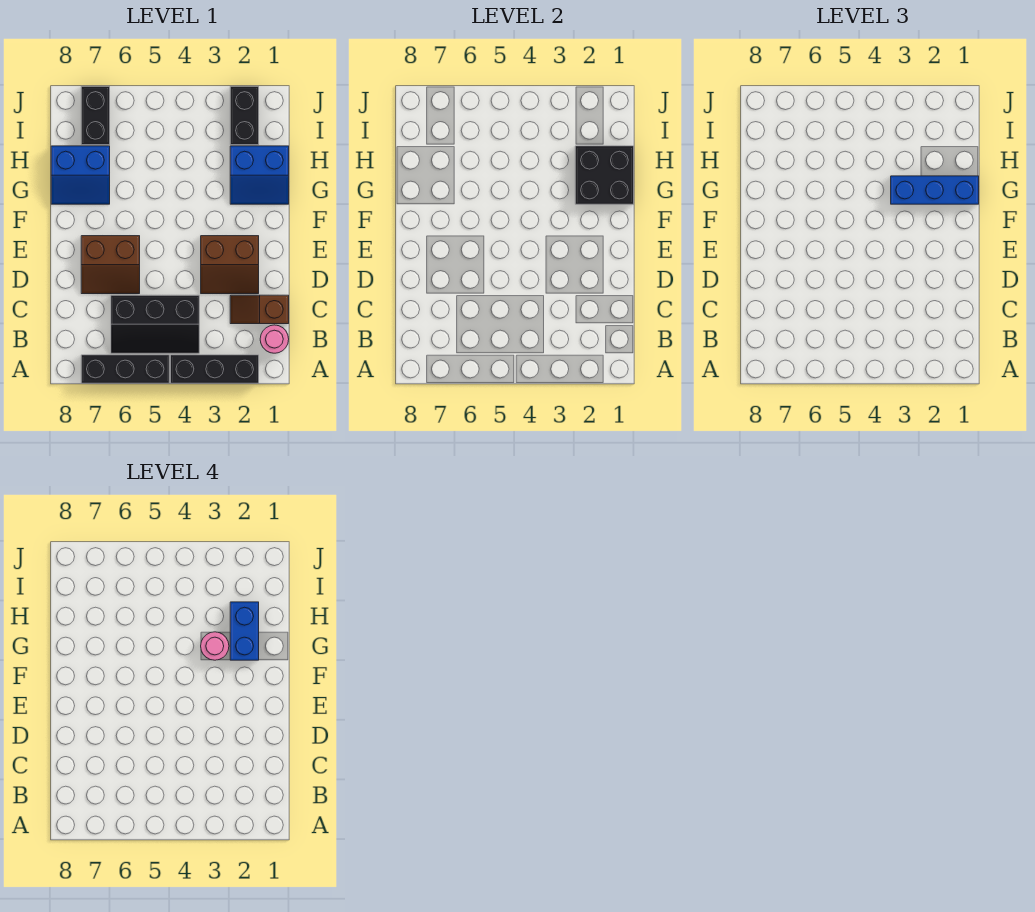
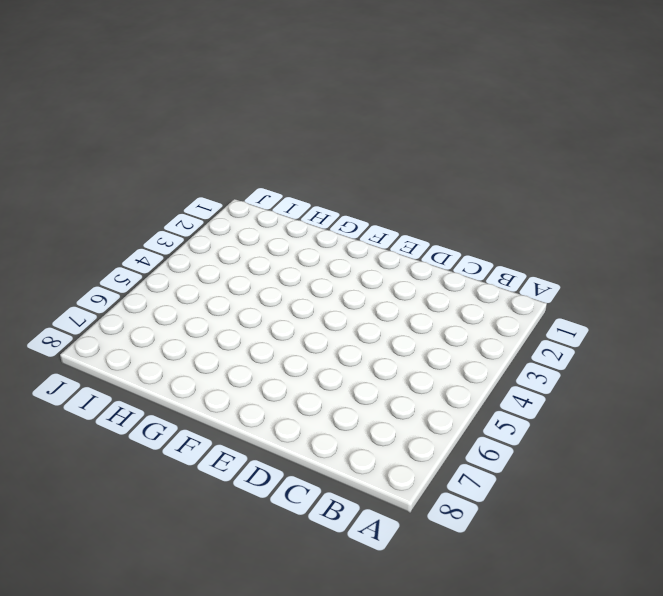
none -> black brick A2:A4 level 1
none -> black brick A5:A7 level 1
none -> pink round brick B1 level 1

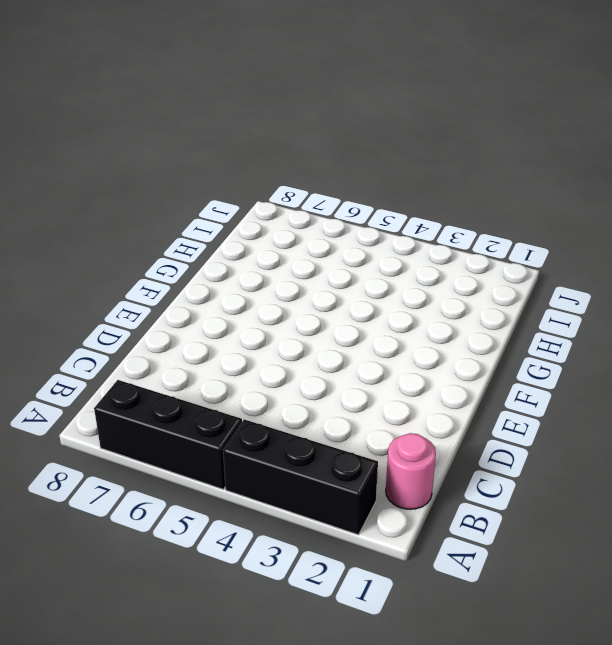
none -> black slope B4:C6 level 1 top C
none -> brown slope C1:C2 level 1 top 1
none -> brown slope D2:E3 level 1 top E

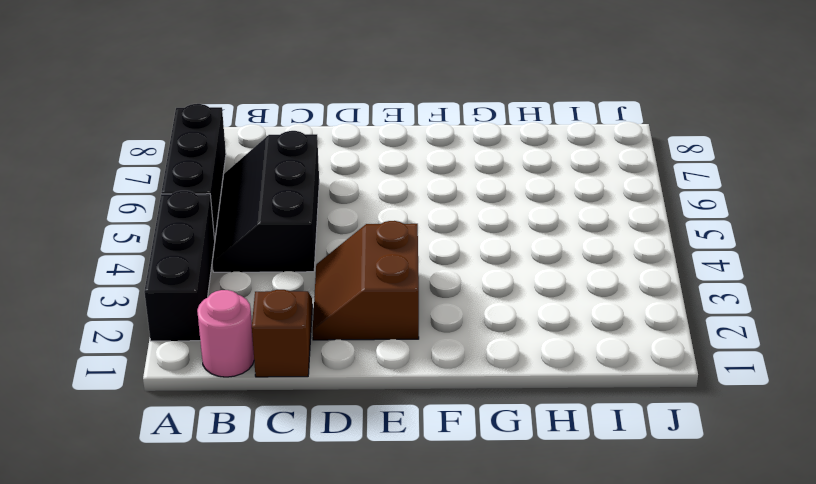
none -> brown slope D6:E7 level 1 top E
none -> blue slope G1:H2 level 1 top H
none -> blue slope G7:H8 level 1 top H

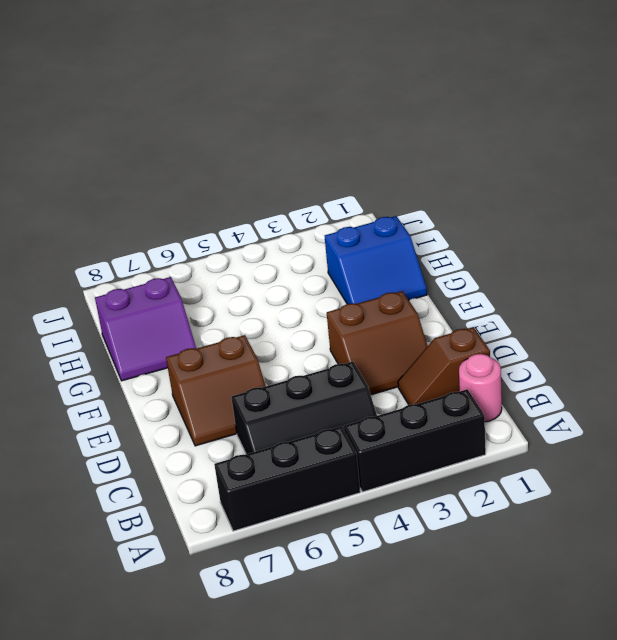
purple slope G7:H8 level 1 top H -> blue slope G7:H8 level 1 top H
none -> black brick I2:J2 level 1
none -> black brick I7:J7 level 1
none -> black brick G1:H2 level 2

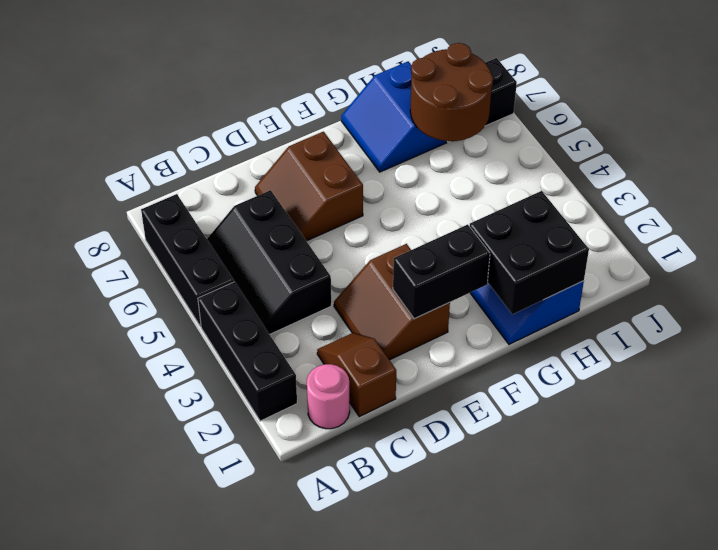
black brick E2:F2 level 2 -> black brick I2:J2 level 1
brown round brick H6:I7 level 2 -> none
none -> blue brick G1:G3 level 3
none -> blue brick G2:H2 level 4
none -> pink round brick G3 level 4

